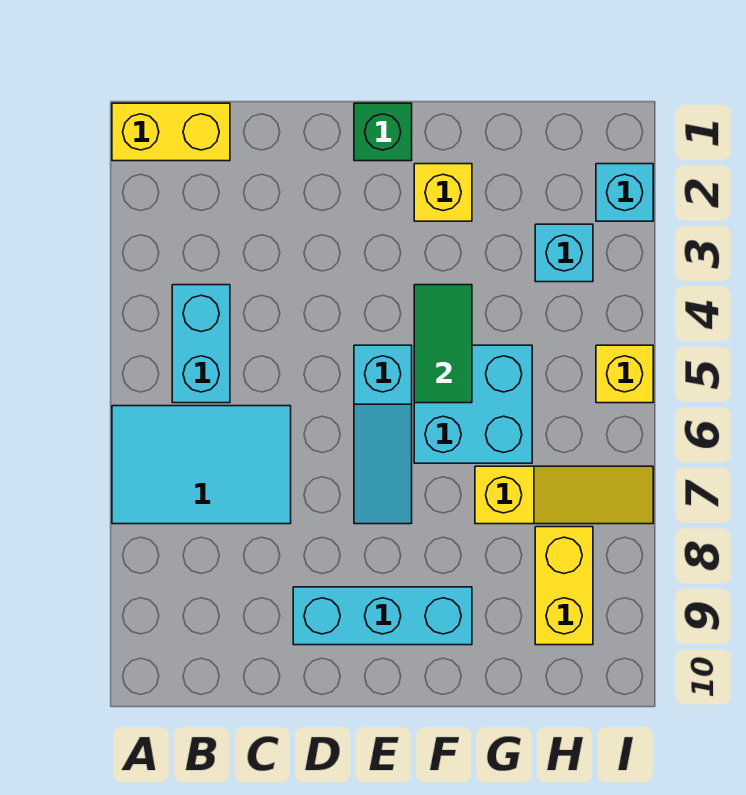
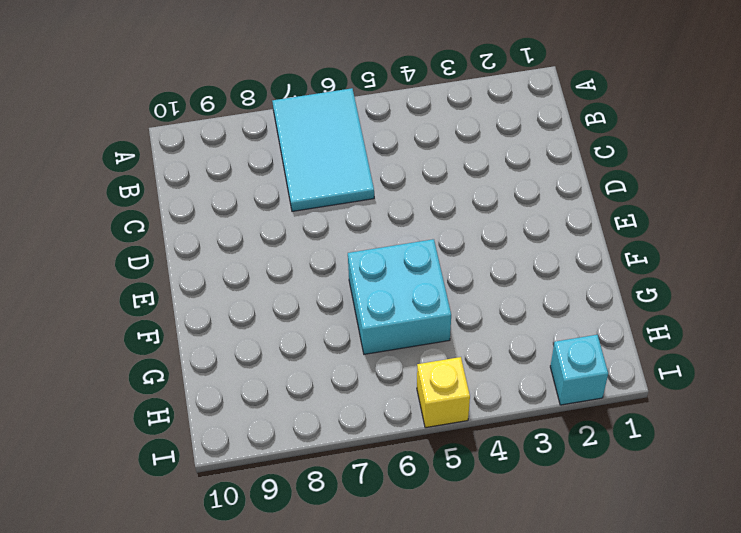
none -> yellow brick A1:B1 level 1
none -> cyan brick B4:B5 level 1
none -> cyan brick D9:F9 level 1

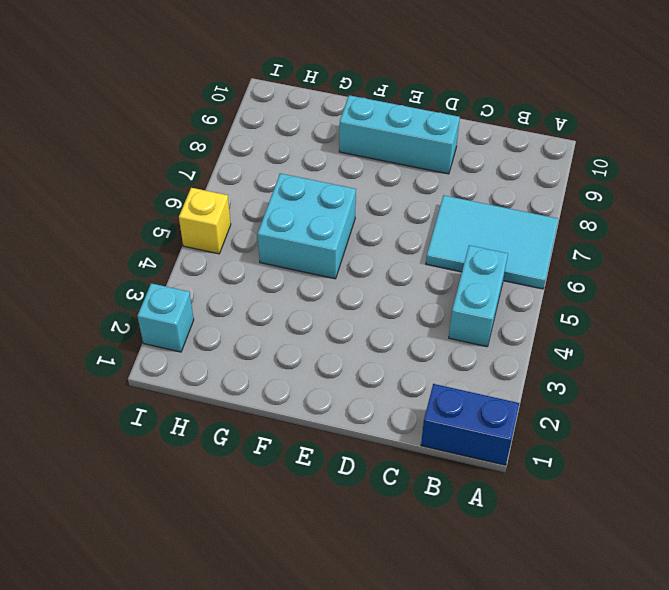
blue brick A1:B1 level 1 -> yellow brick A1:B1 level 1
none -> green brick E1 level 1
none -> cyan slope E5:E7 level 1 top 5
none -> yellow brick F2 level 1

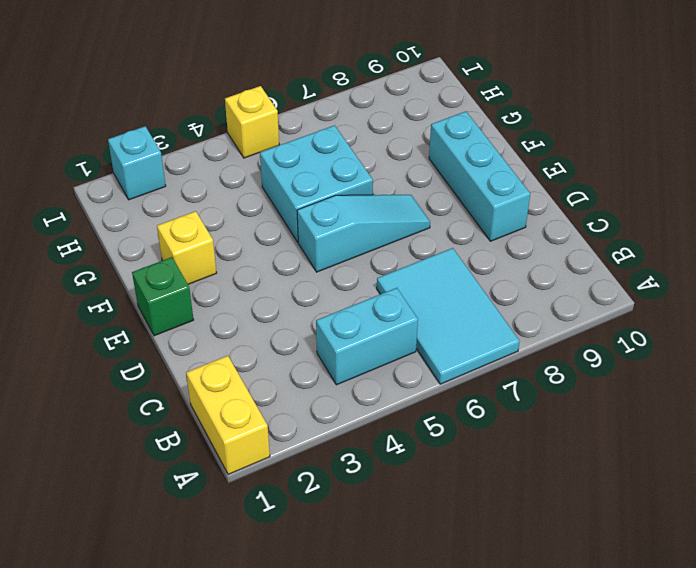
none -> yellow slope G7:I7 level 1 top G
none -> cyan brick H3 level 1
none -> yellow brick H8:H9 level 1

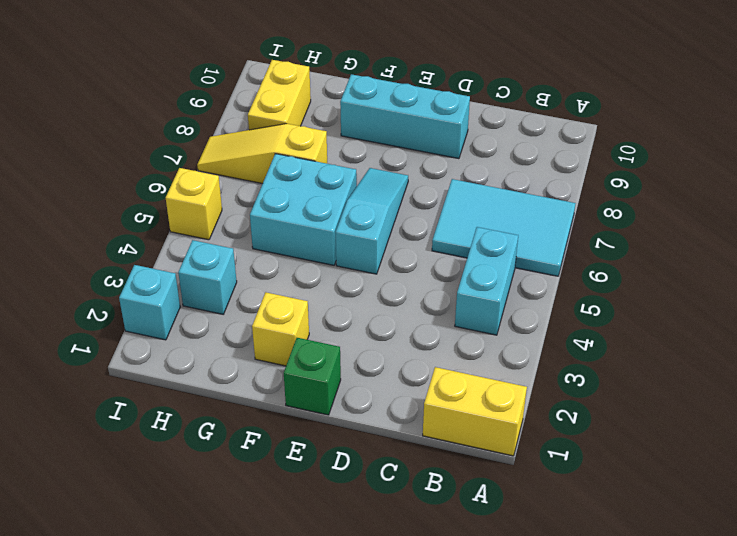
none -> green tile F4:F5 level 2

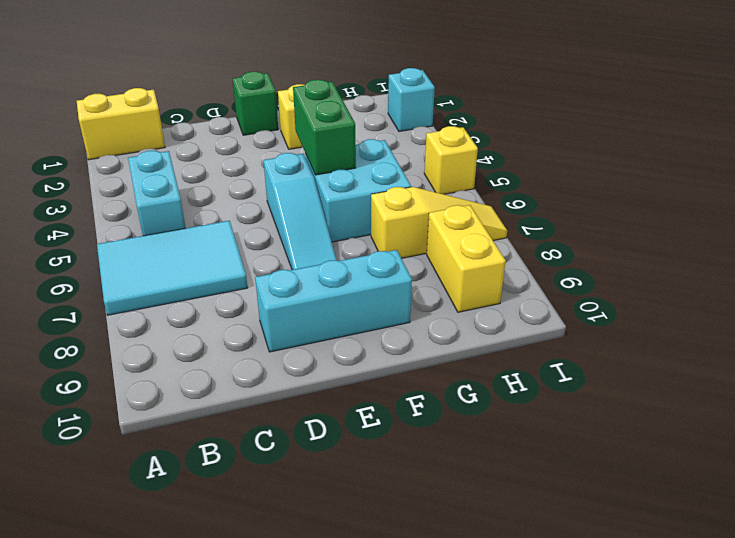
green brick F4:F5 level 2 -> green tile F4:F5 level 2
none -> cyan brick H3 level 1

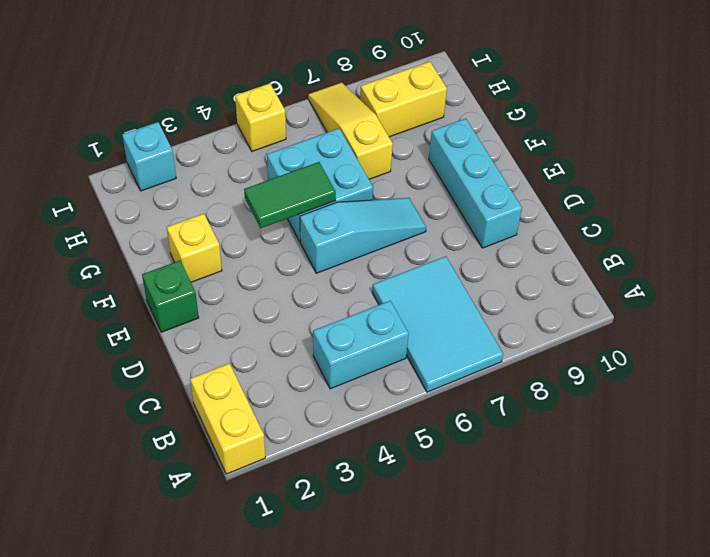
none -> cyan brick H3 level 1

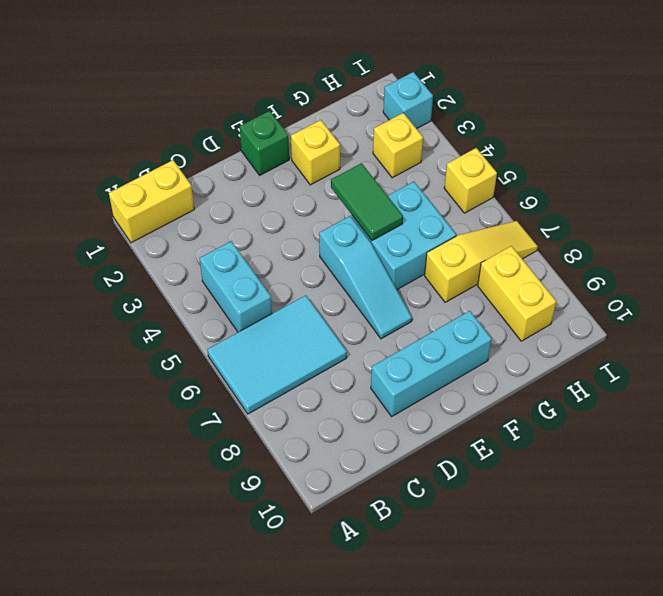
yellow brick H3 level 1 -> cyan brick H3 level 1

